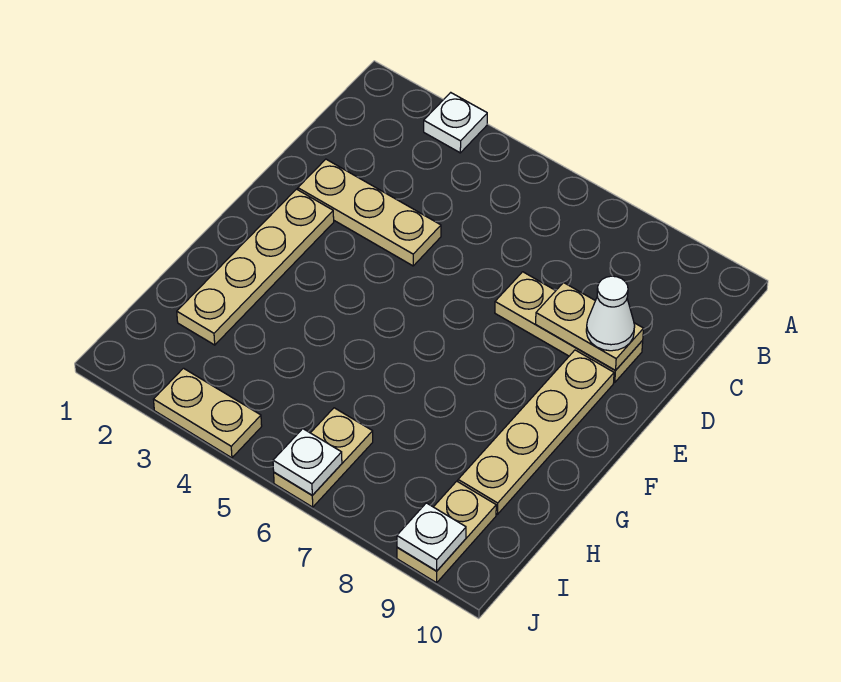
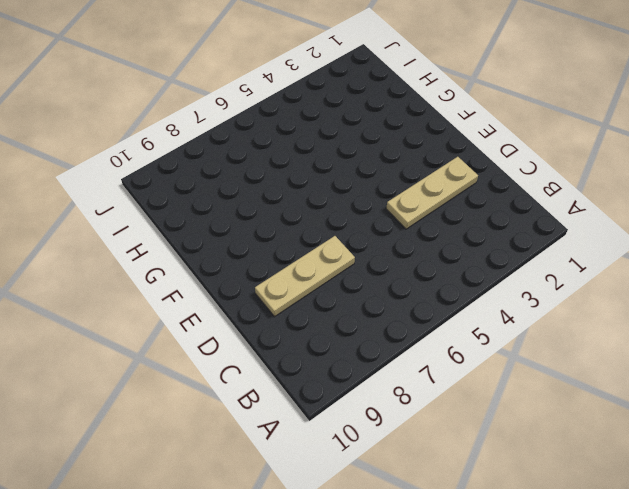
none -> white plate A3 level 1
none -> tan plate E2:H2 level 1
none -> tan plate E9:H9 level 1

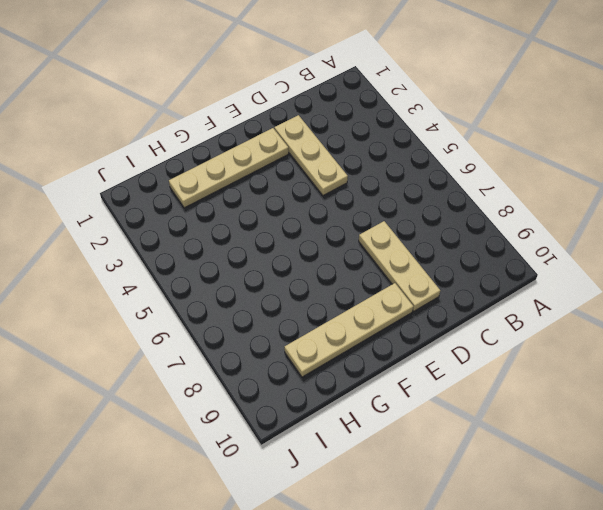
none -> white plate A3 level 1
none -> tan plate I6:J6 level 1
none -> tan plate I9:J9 level 1

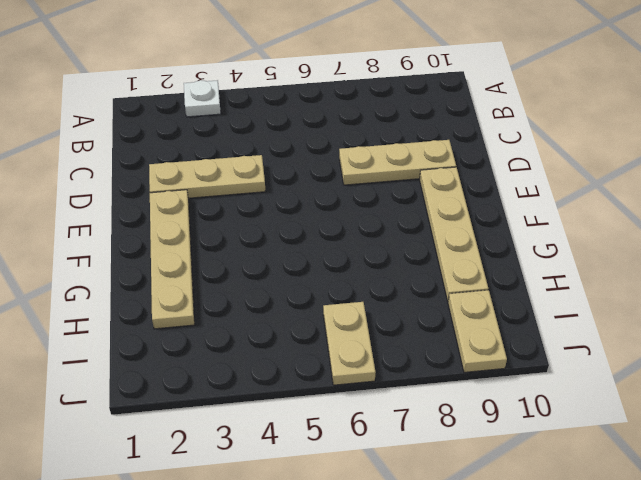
none -> tan plate J3:J4 level 1
none -> tan plate D8:D9 level 2
none -> white plate J6 level 2

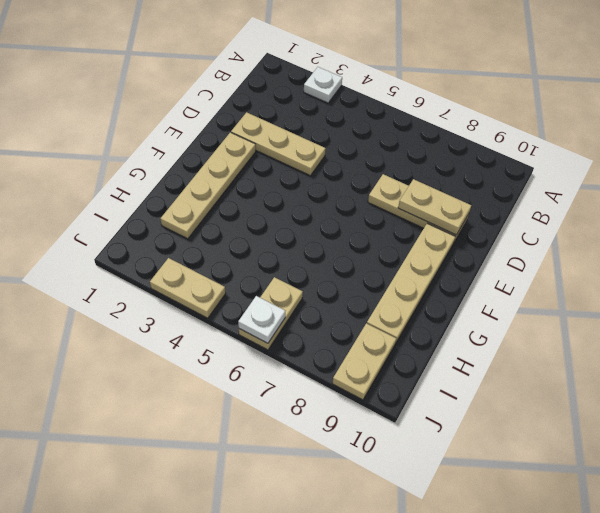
none -> white plate J9 level 2
none -> white cone D9 level 3

